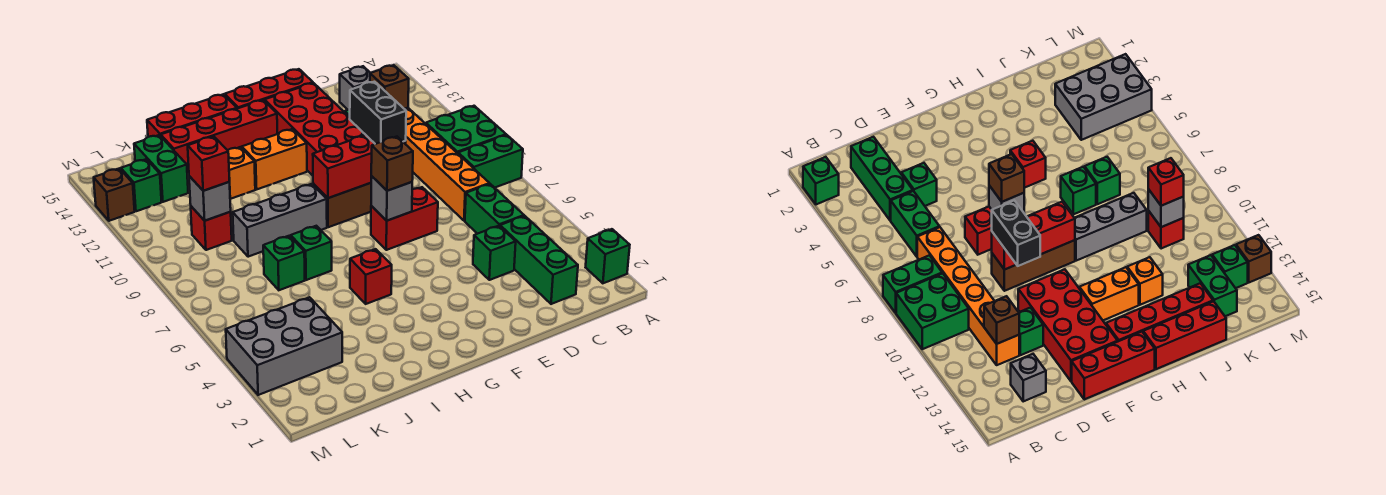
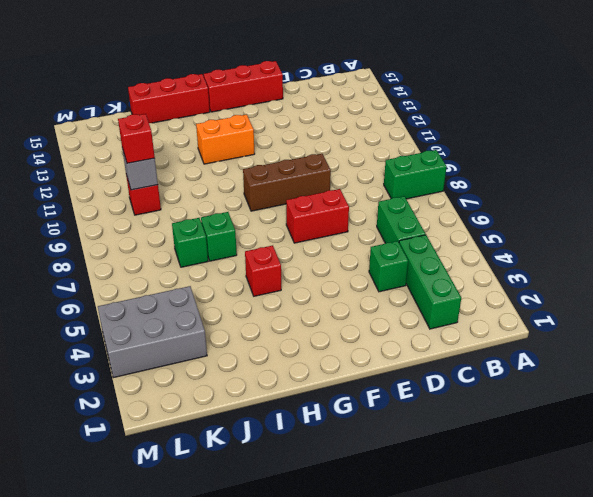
none -> green brick A2 level 1
none -> green brick A9:B10 level 1
none -> orange brick C7:C12 level 1
none -> grey brick C14 level 1

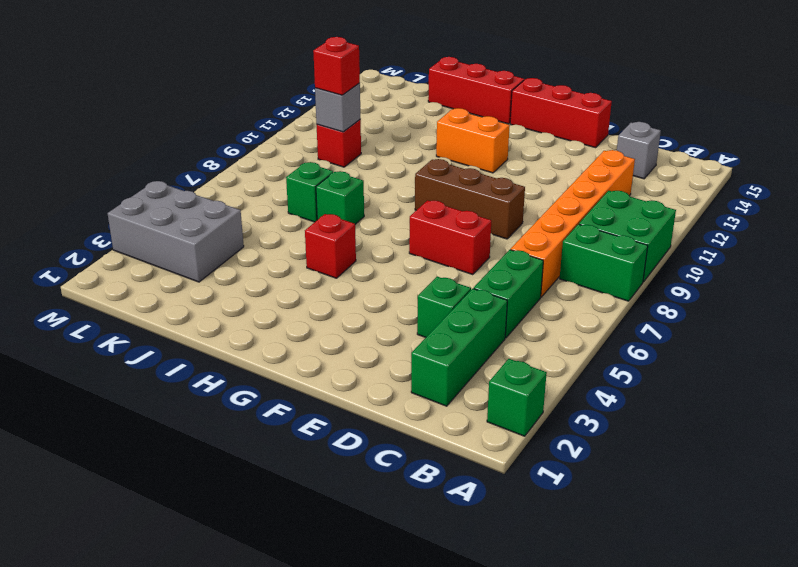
none -> green brick D12 level 1
none -> red brick E11:F14 level 1
none -> red brick G14:J14 level 1
none -> grey brick H9:J9 level 1

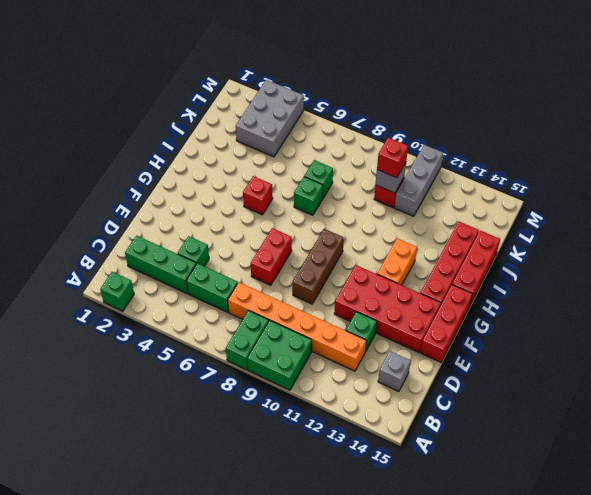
grey brick K11:M11 level 1 -> grey brick H9:J9 level 1
none -> orange brick I12 level 1
none -> green brick K13:K14 level 1
none -> green brick L13 level 1
none -> brown brick M13 level 1

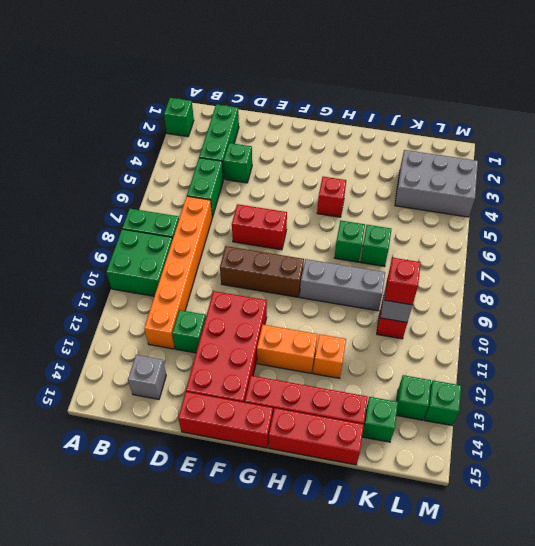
green brick K14 level 1 -> green brick K13:K14 level 1
green brick M13 level 1 -> brown brick M13 level 1
none -> brown brick C12 level 2
none -> red brick E9:G9 level 2
none -> grey brick F7 level 2
none -> black brick E9:E10 level 3

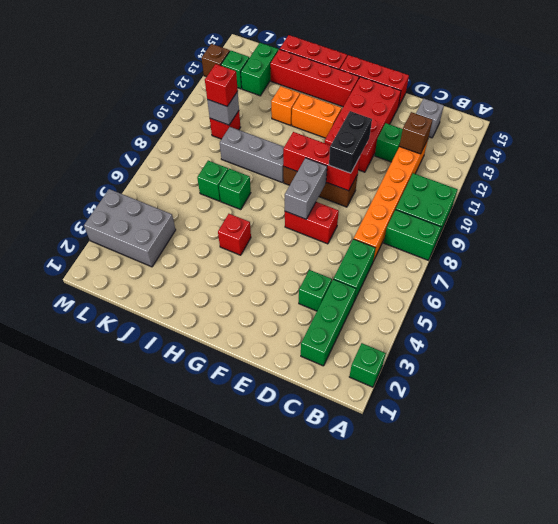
grey brick F7:F8 level 2 -> grey brick F7 level 2
none -> brown brick F7 level 3

